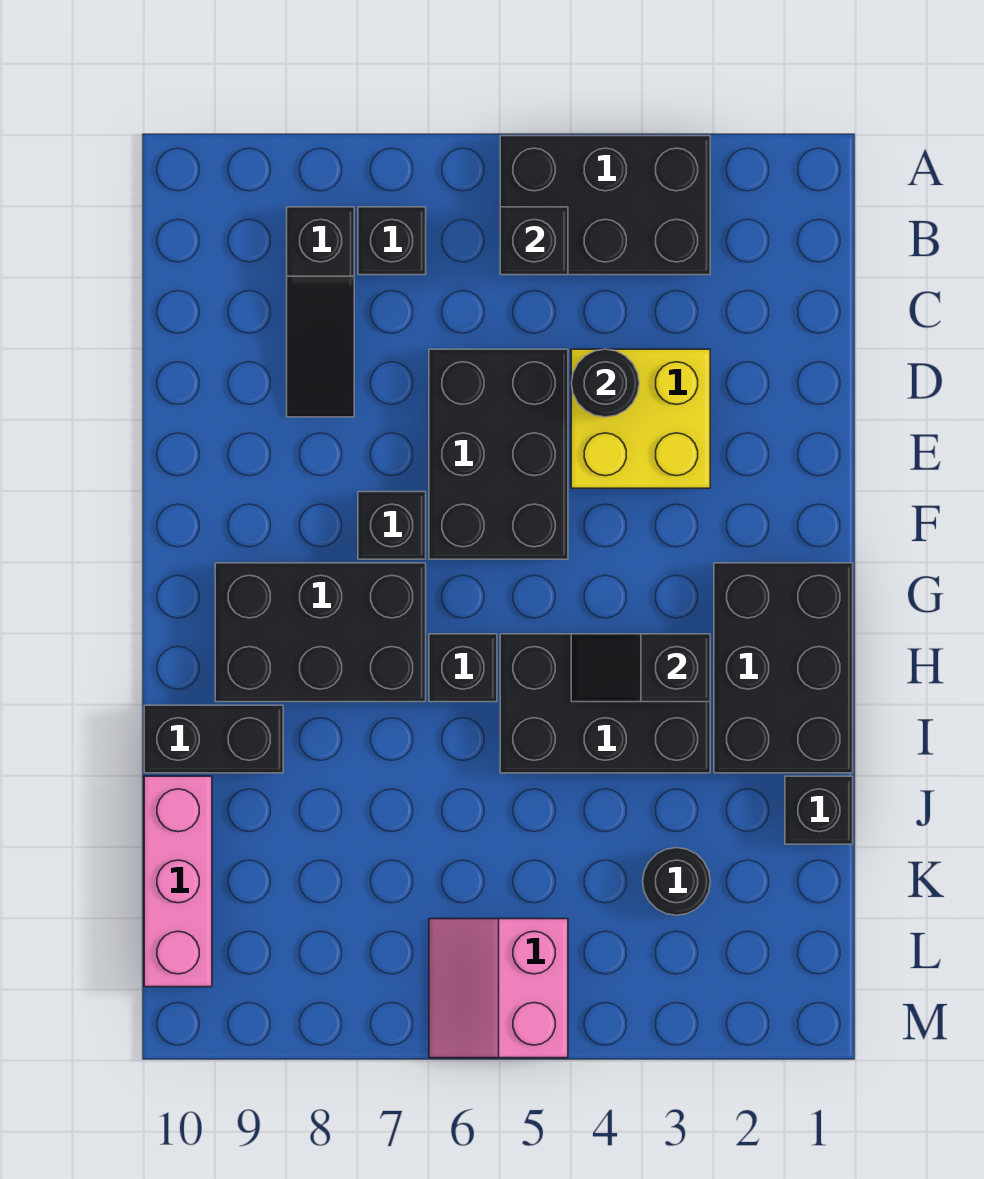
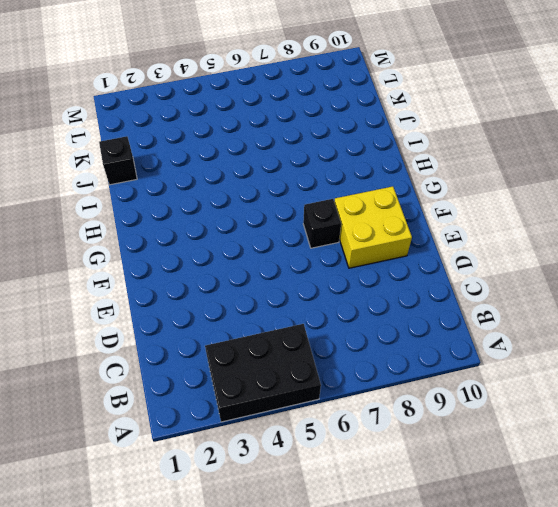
yellow brick E8:F9 level 1 -> yellow brick D3:E4 level 1
none -> black brick B7 level 1
none -> black slope B8:D8 level 1 top B
none -> black brick D5:F6 level 1

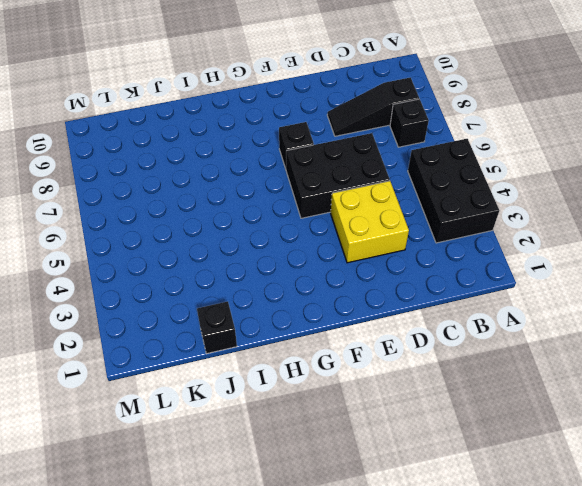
none -> black brick G1:I2 level 1
none -> black brick G7:H9 level 1
none -> black brick H3:I5 level 1

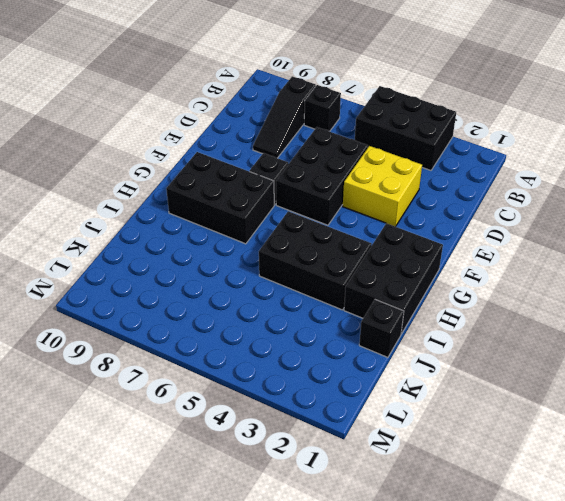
none -> black brick H6 level 1
none -> black brick I9:I10 level 1
none -> pink brick J10:L10 level 1

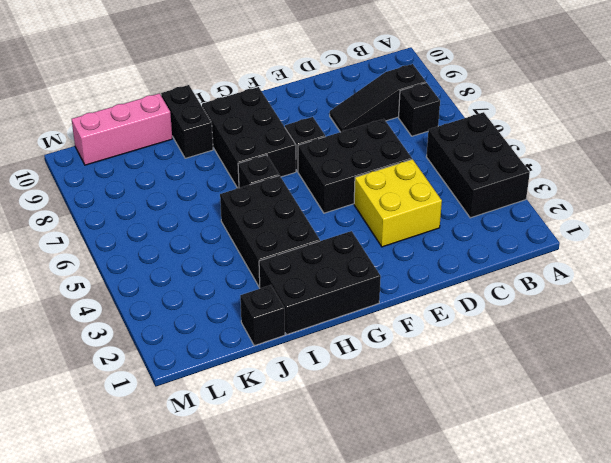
none -> black round brick K3 level 1
none -> pink slope L5:M6 level 1 top 5
none -> black brick B5 level 2

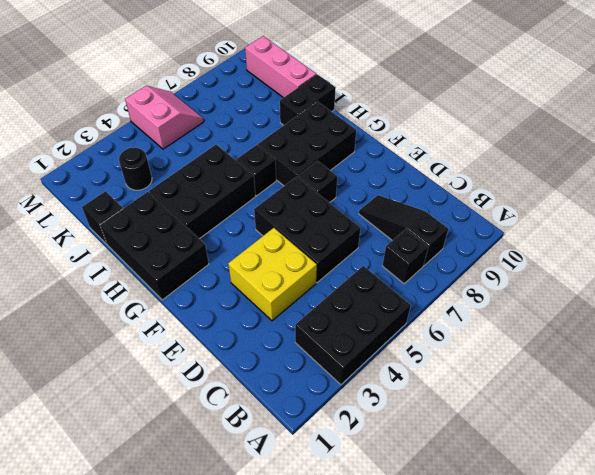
none -> black brick B5 level 2
none -> black round brick D4 level 2
none -> black slope H3:H4 level 2 top 3

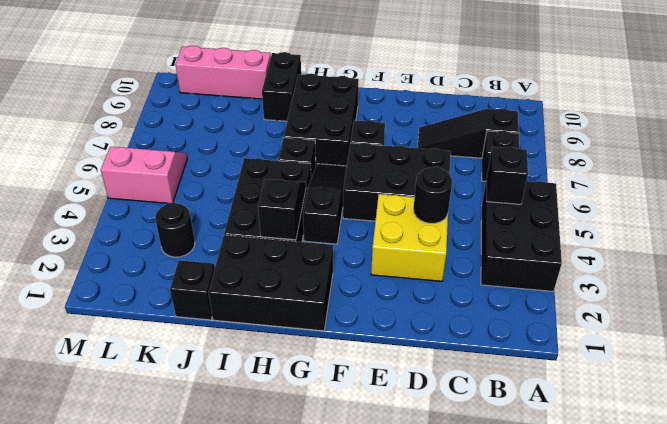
black slope G4:G6 level 1 top 4 -> none

